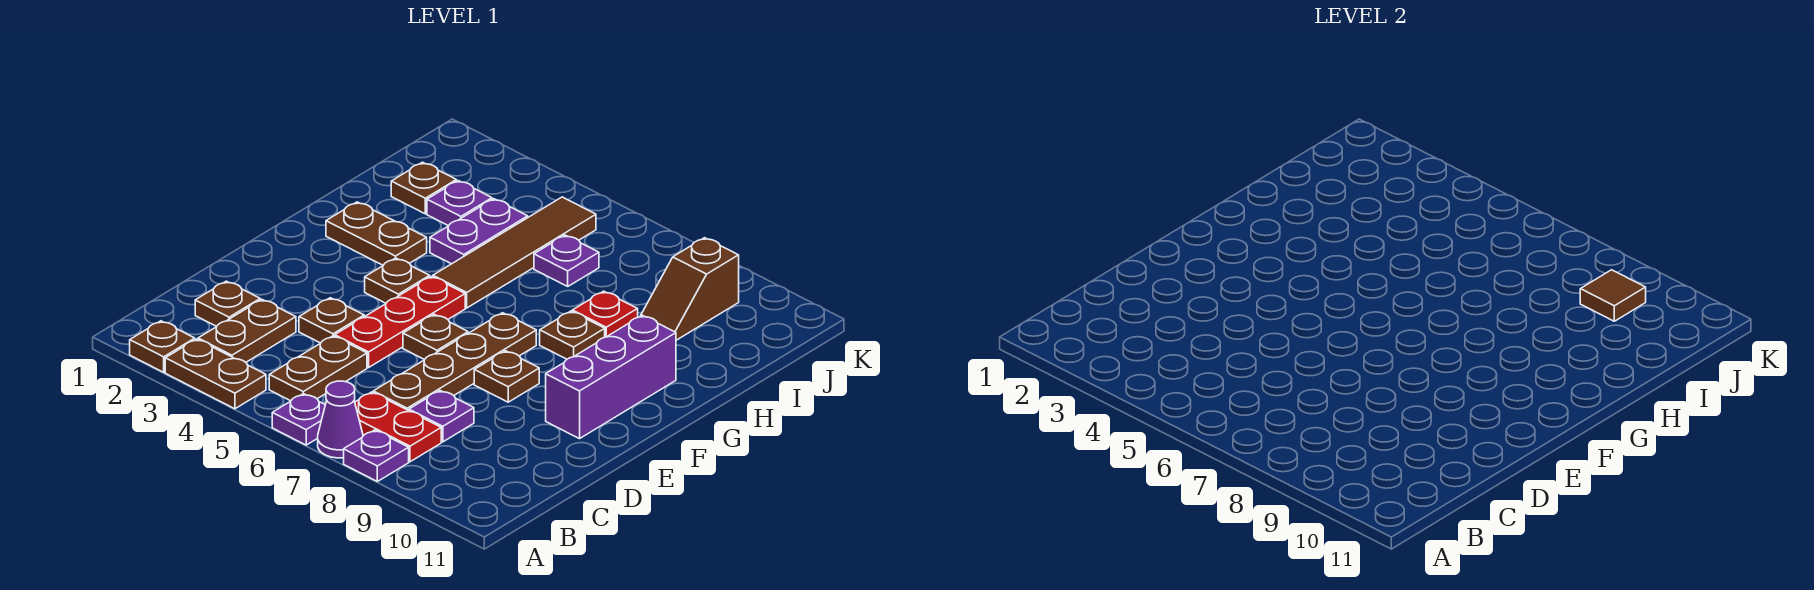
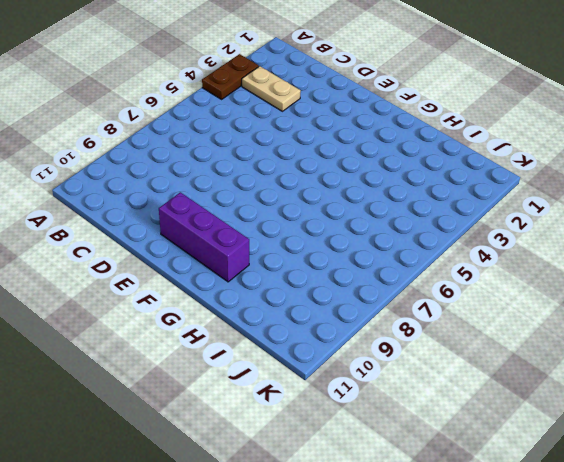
tan plate B3:C3 level 1 -> brown plate B3:C3 level 1
none -> brown plate A2 level 1
none -> purple plate A6 level 1
none -> purple cone A7 level 1

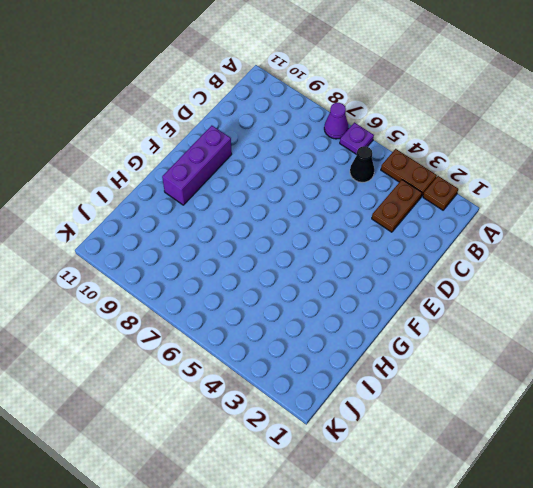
black cone B5 level 1 -> brown plate B5:C5 level 1
none -> purple plate A8 level 1
none -> red plate B7:B8 level 1
none -> brown plate C2 level 1

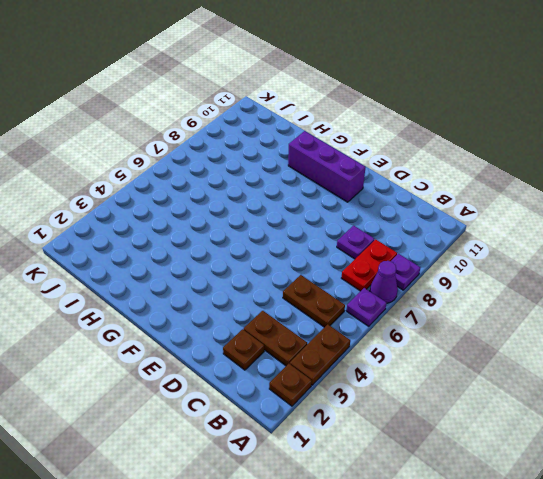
none -> brown plate C7:F7 level 1
none -> brown plate D4 level 1
none -> red plate D5:F5 level 1

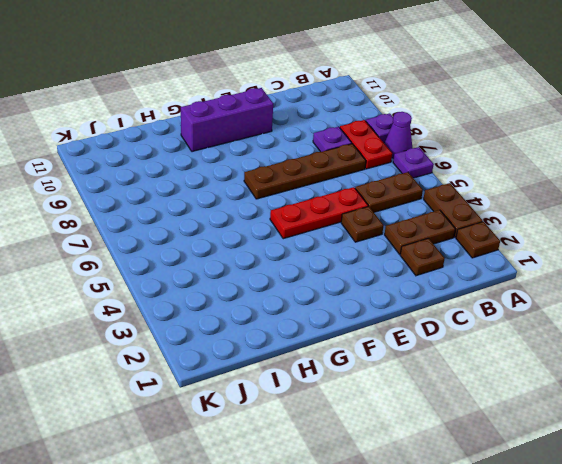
none -> brown plate E6 level 1
none -> brown plate E8 level 1
none -> brown plate F4 level 1

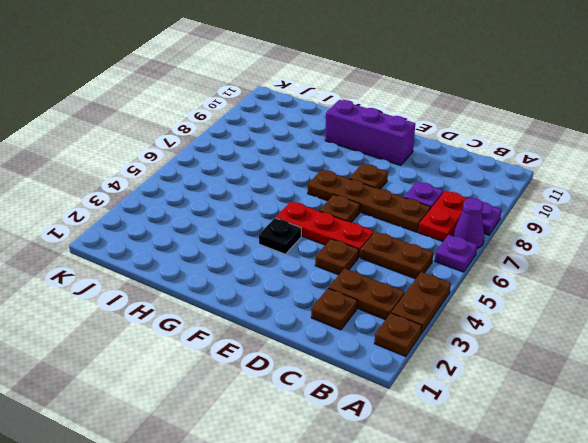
black plate F4 level 1 -> brown plate F4 level 1
none -> brown plate G2:G3 level 1
none -> brown tile G5:J5 level 1
none -> brown plate G8 level 1

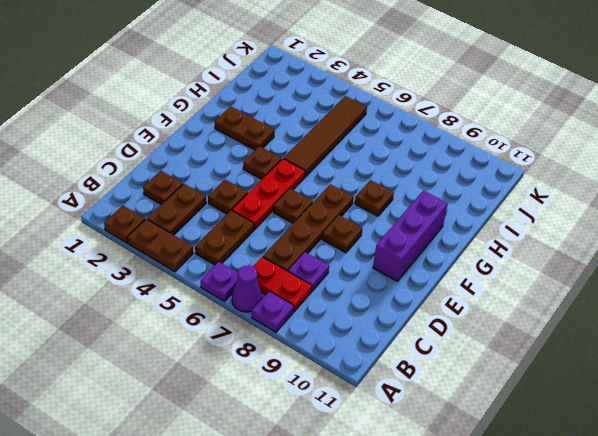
none -> purple plate H4:I4 level 1
none -> red plate H8 level 1
none -> brown plate I2 level 1

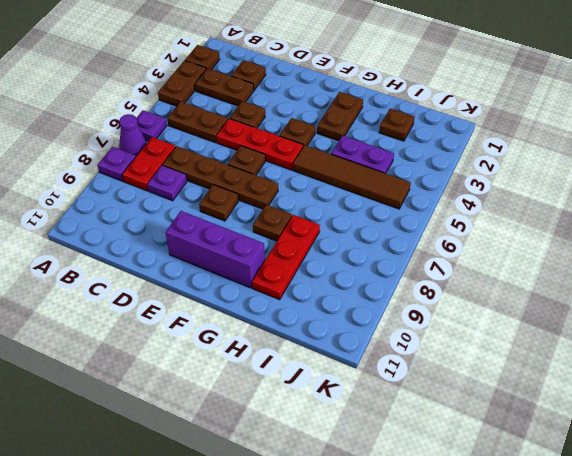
red plate H8:H10 level 1 -> red plate H8 level 1
none -> purple plate I3 level 1
none -> purple plate I6 level 1
none -> brown slope I9:J9 level 1 top J

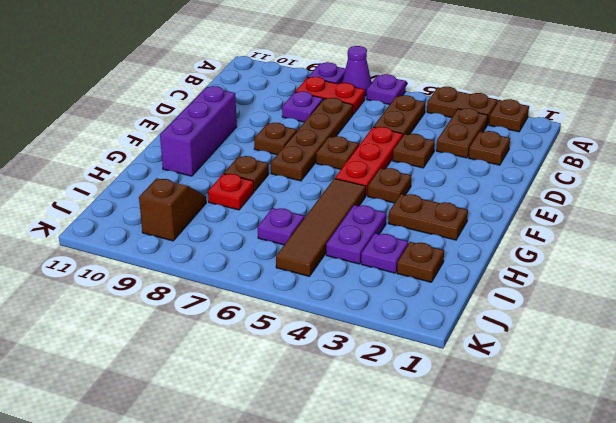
none -> brown tile J9 level 2

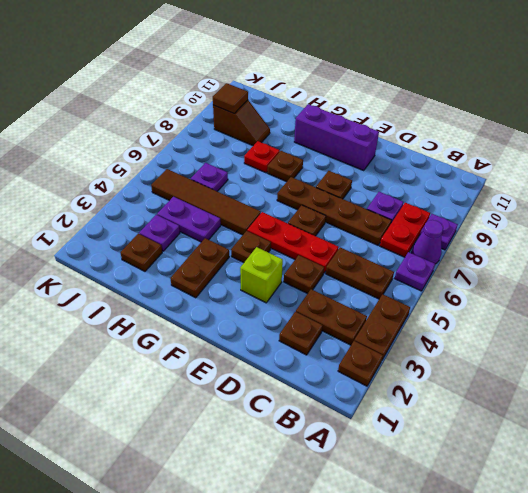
lime brick E3 level 1 -> none

